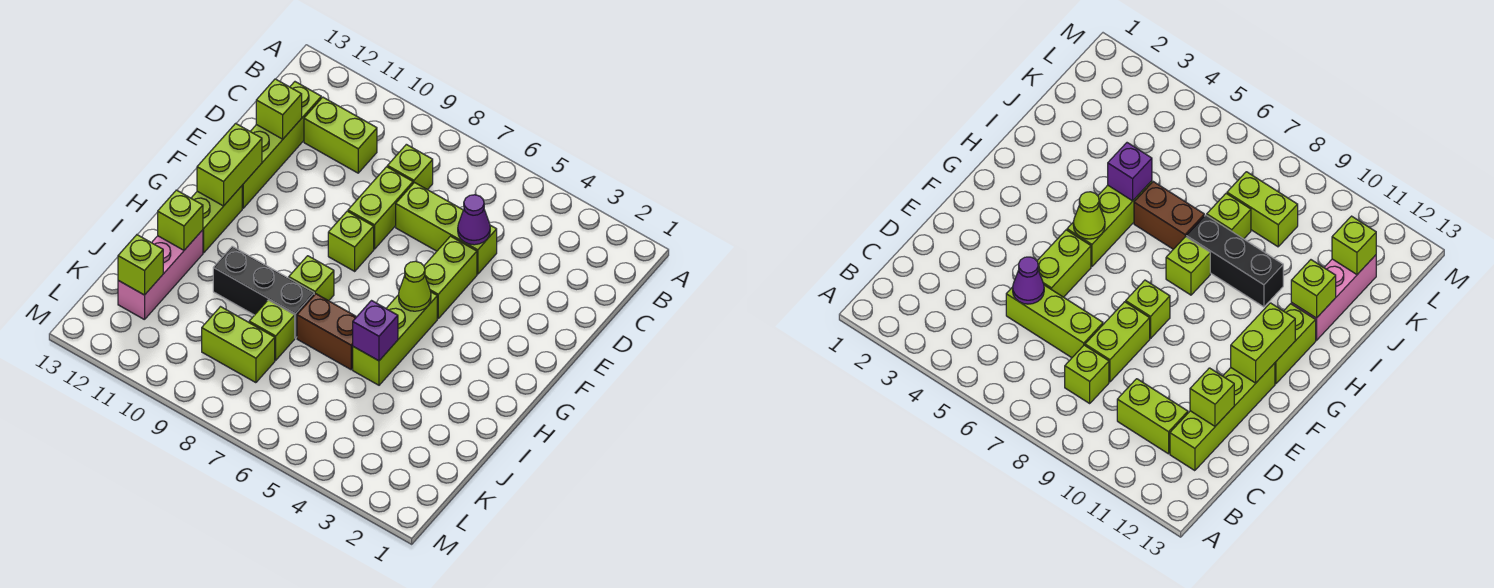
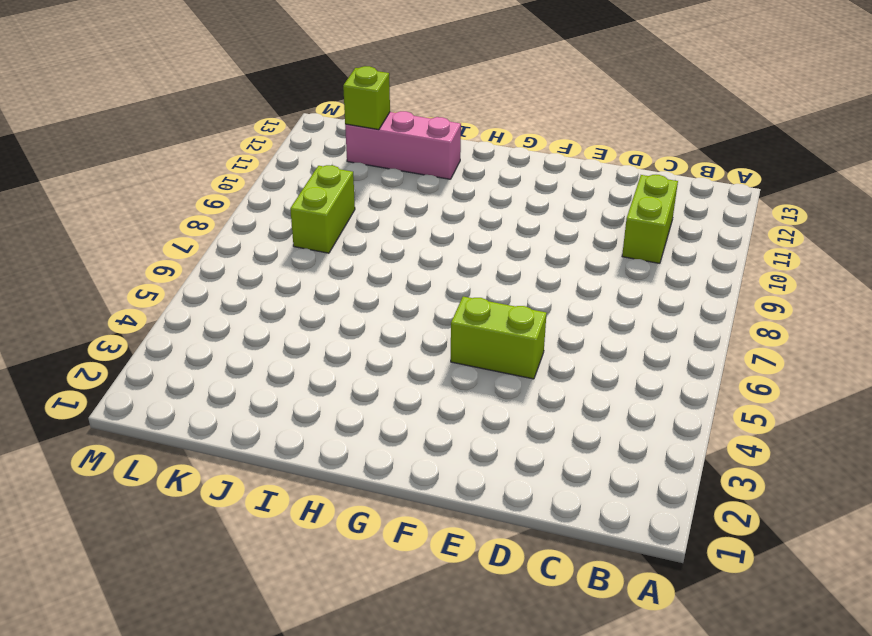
none -> lime brick C8 level 1
none -> lime brick C12:F12 level 1
none -> lime brick D5:D7 level 1

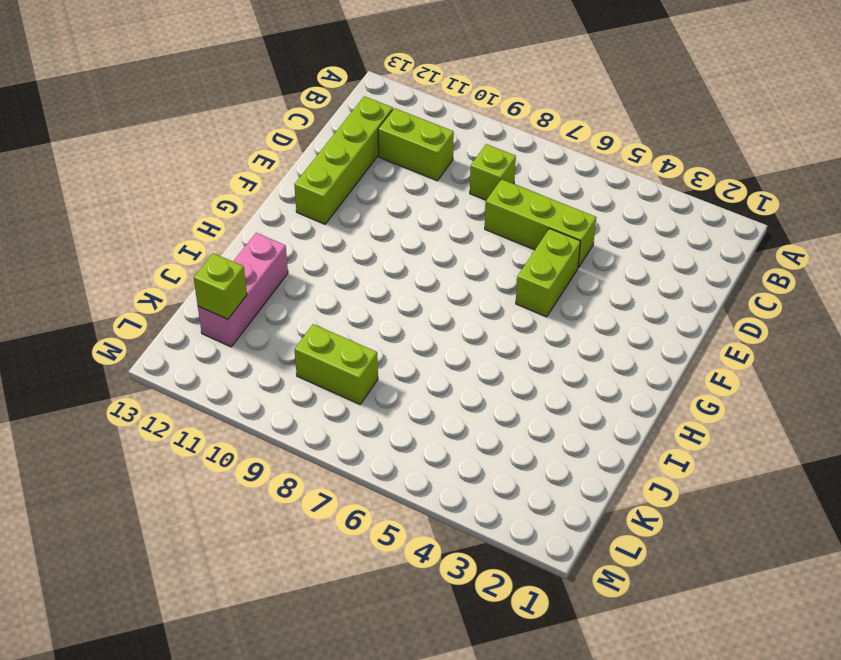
none -> lime brick D8:E8 level 1
none -> lime brick F8 level 1
none -> lime brick G5:I5 level 1

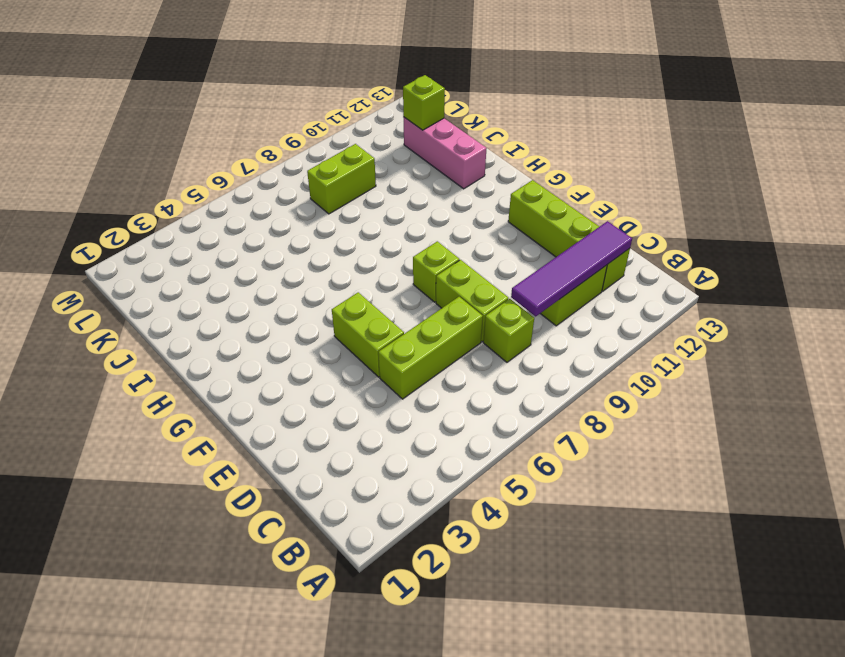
purple tile C9:C12 level 2 -> none
none -> lime brick G5:I5 level 1
none -> lime brick G12:H12 level 1
none -> lime brick H8 level 1

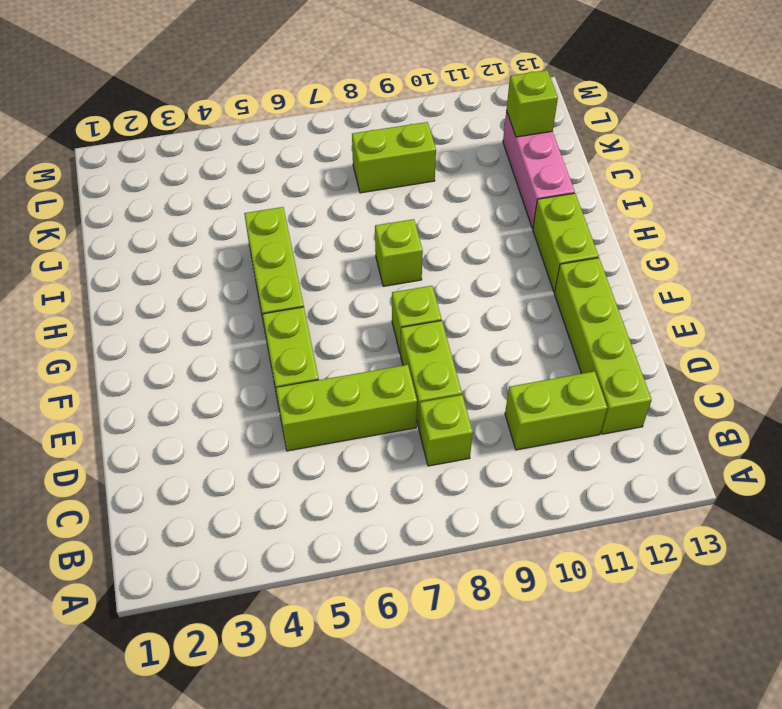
none -> brown brick I6:I7 level 1
none -> black brick I8:I10 level 1
none -> lime brick J8 level 1

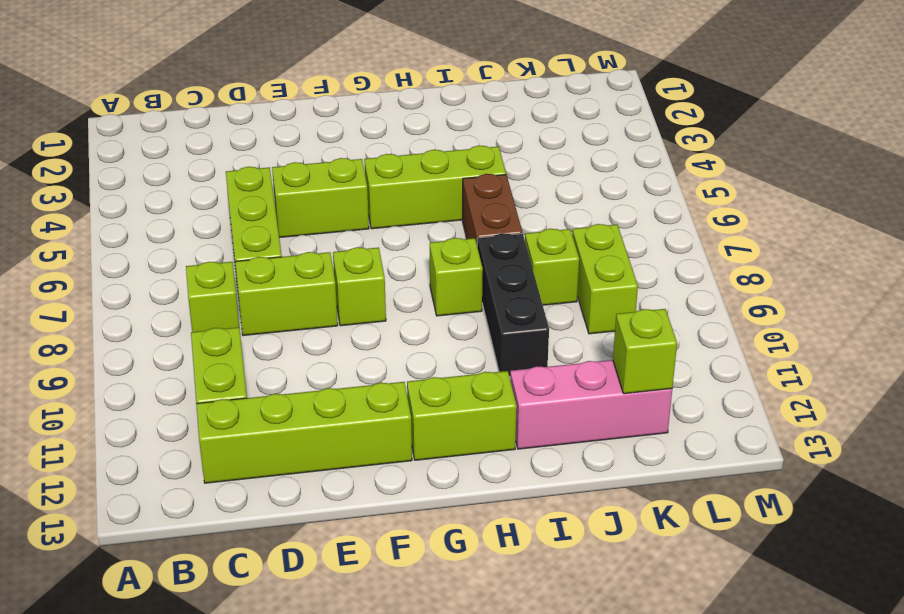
none -> purple cone D5 level 2
none -> lime brick D12 level 2
none -> lime brick F12:G12 level 2

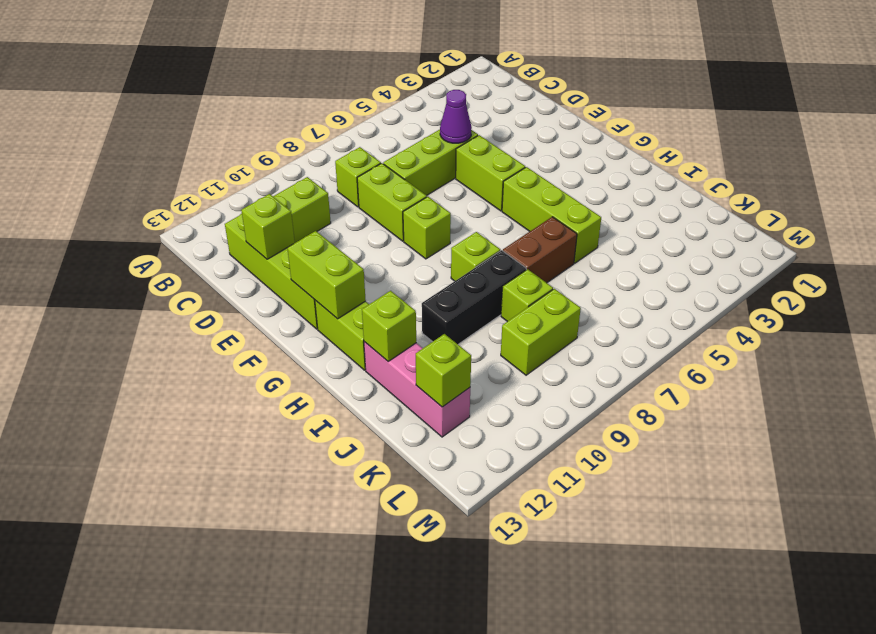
none -> lime cone G5 level 2
none -> purple brick I5 level 2

